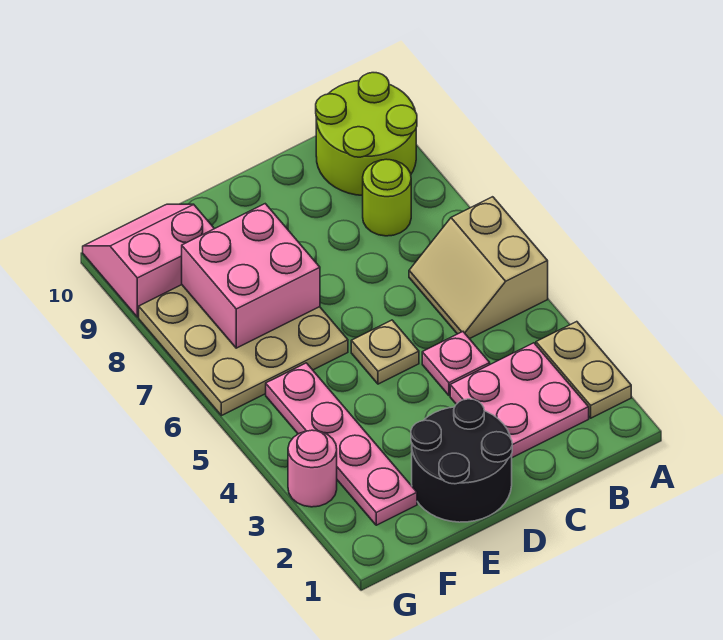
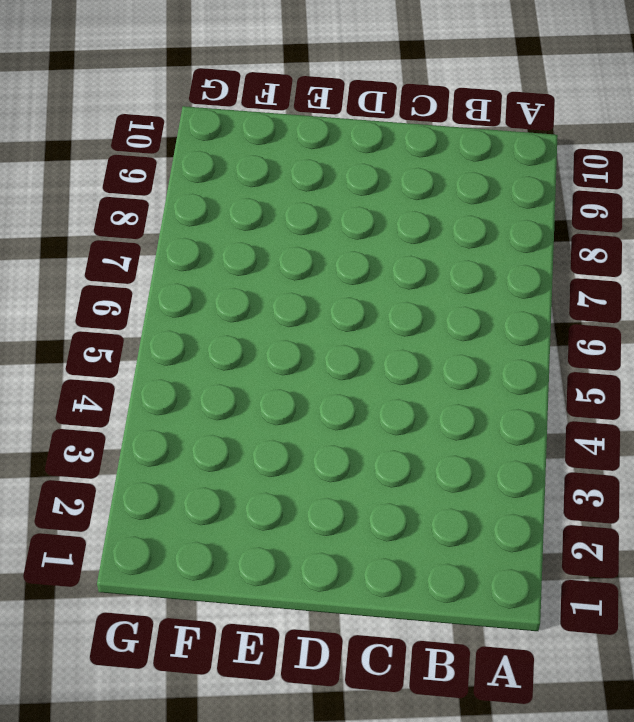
none -> tan plate A2:A3 level 1
none -> tan slope A5:B6 level 1 top A
none -> lime round brick A9:B10 level 1

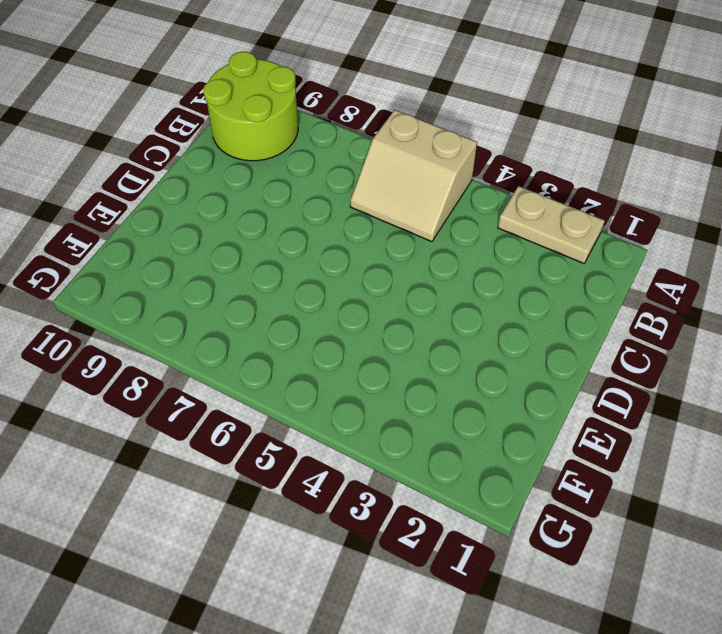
none -> pink plate B2:C3 level 1
none -> lime round brick B8 level 1
none -> pink plate C4 level 1

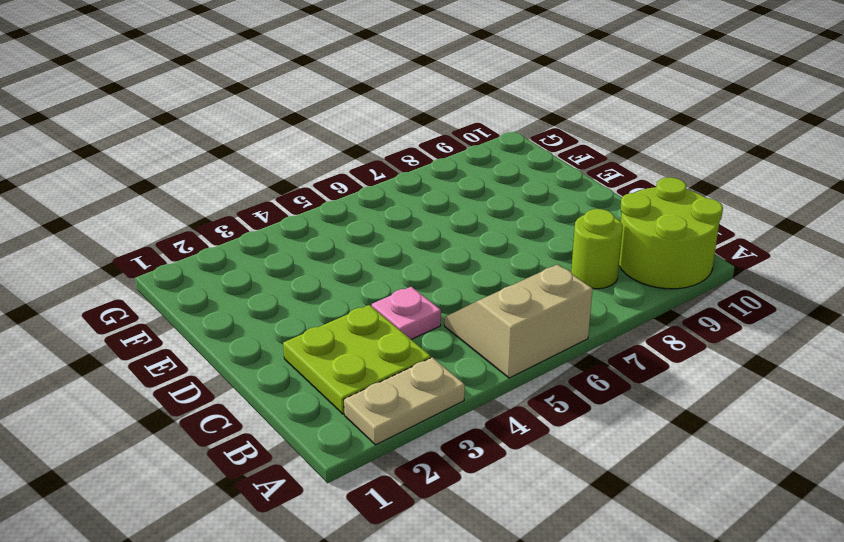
lime plate B2:C3 level 1 -> pink plate B2:C3 level 1
none -> black round brick D1:E2 level 1
none -> tan plate D5 level 1
none -> tan plate E6:G8 level 1

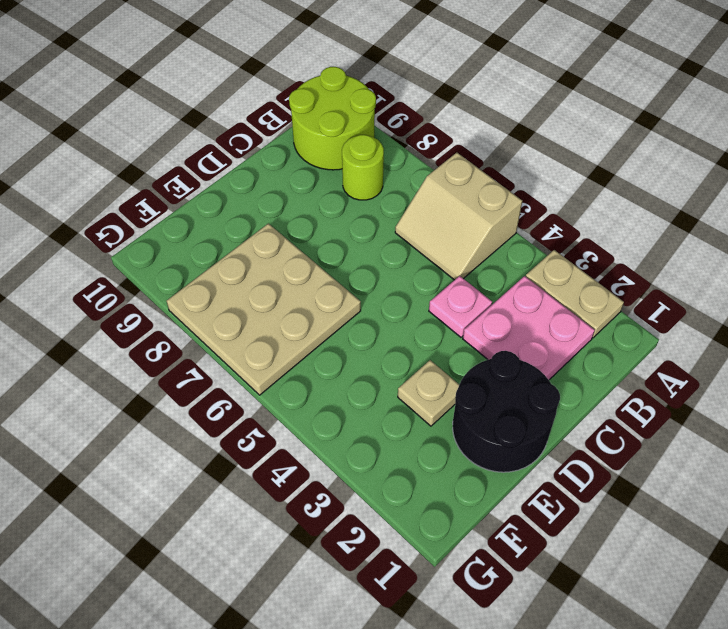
tan plate E3 level 1 -> tan plate D5 level 1
none -> pink plate F2:F5 level 1
none -> pink slope F9:G10 level 1 top 9
none -> pink round brick G3 level 1

